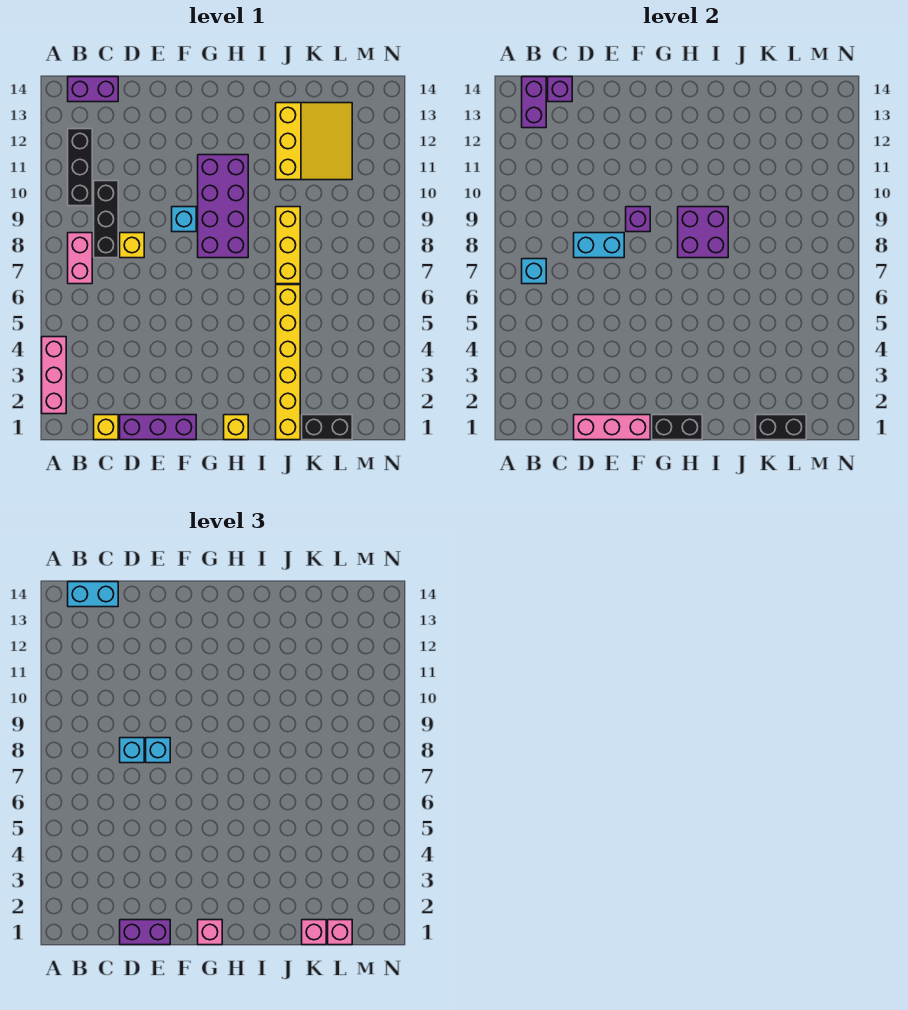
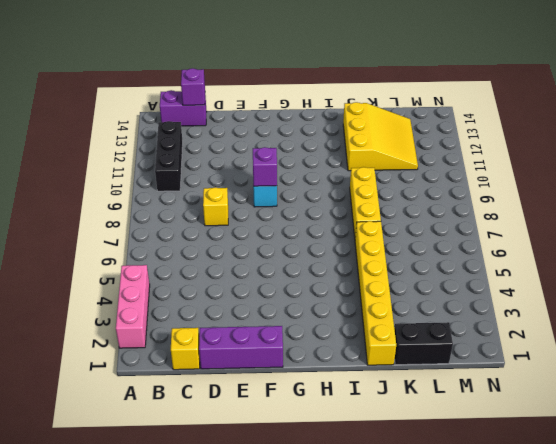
none -> pink brick B7:B8 level 1
none -> black brick C8:C10 level 1
none -> purple brick G8:H11 level 1
none -> yellow brick H1 level 1

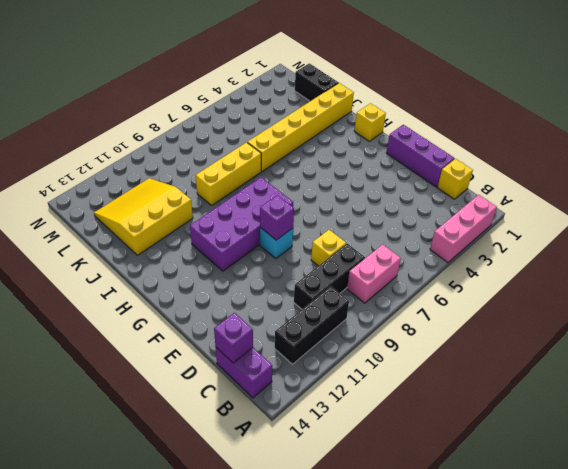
none -> cyan brick B7 level 2
none -> purple brick B13:B14 level 2
none -> pink brick D1:F1 level 2
none -> cyan brick D8:E8 level 2

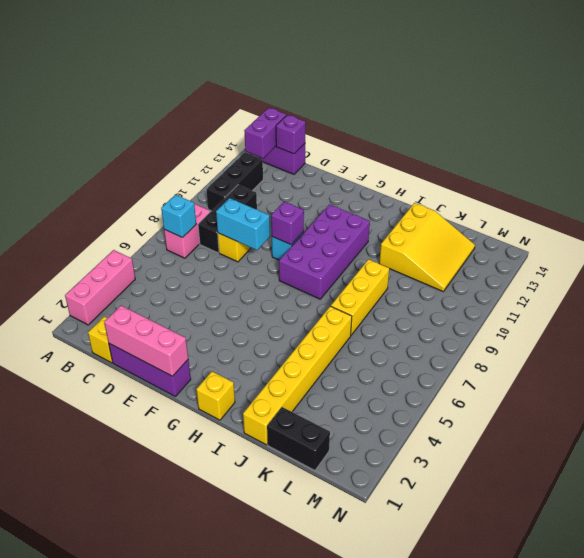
none -> black brick G1:H1 level 2
none -> purple brick H8:I9 level 2
none -> black brick K1:L1 level 2
none -> cyan brick B14:C14 level 3

